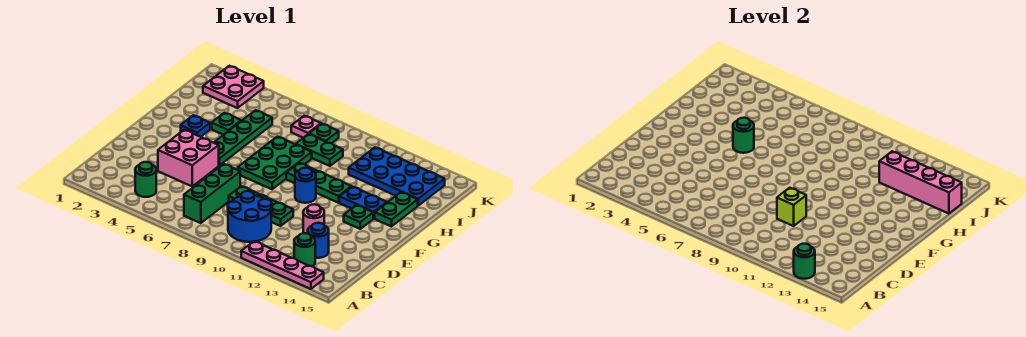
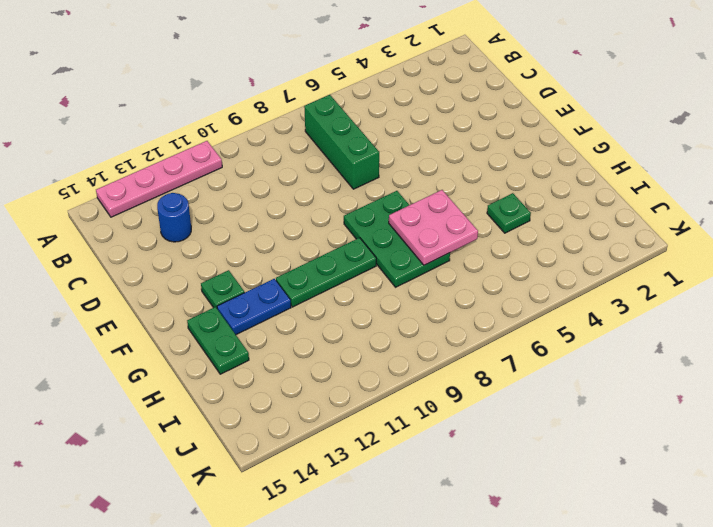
pink plate G6:H7 level 2 -> pink plate J2:K3 level 1
none -> green round brick B4 level 1
none -> blue round brick B9:C10 level 1
none -> green round brick B13 level 1

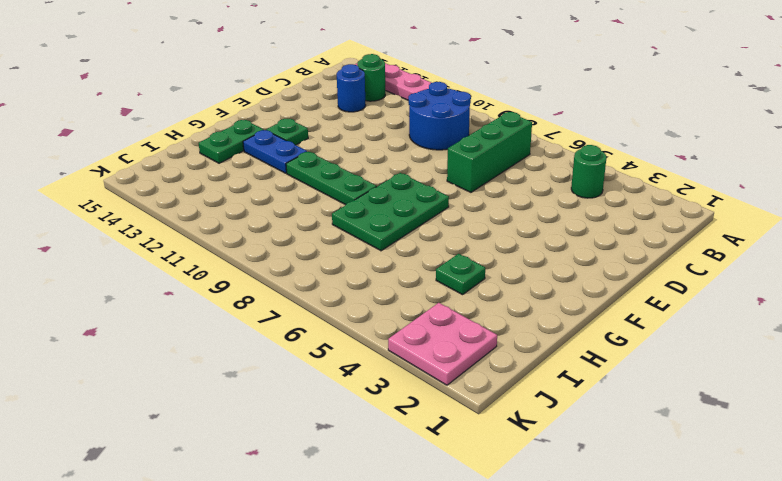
none -> pink brick D4:E5 level 1
none -> green plate D8:D10 level 1
none -> pink round brick D12 level 1

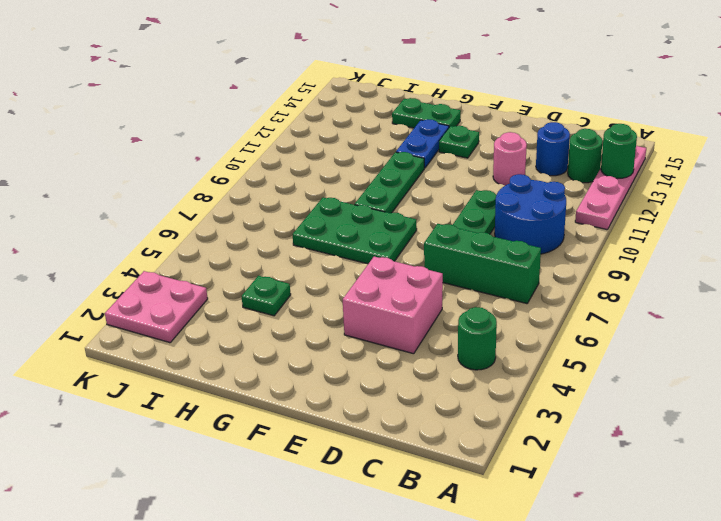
none -> green plate F5:I5 level 1
none -> blue round brick F10 level 1
none -> blue plate G3 level 1

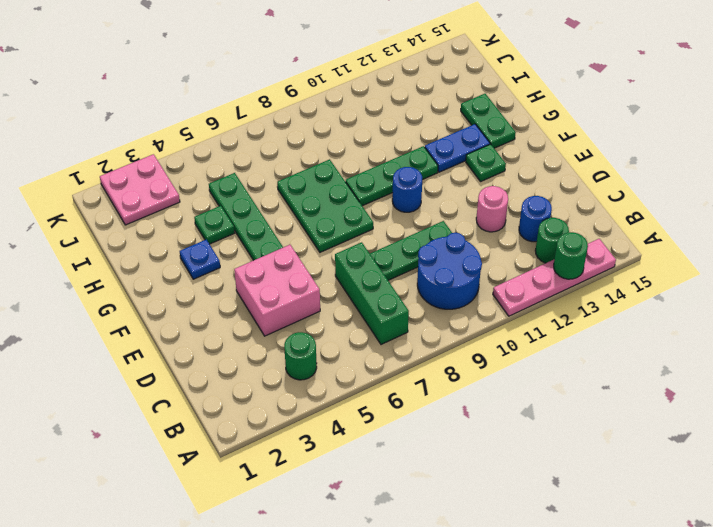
none -> green plate I8:I9 level 1
none -> blue plate I11:J14 level 1
none -> pink plate J7 level 1

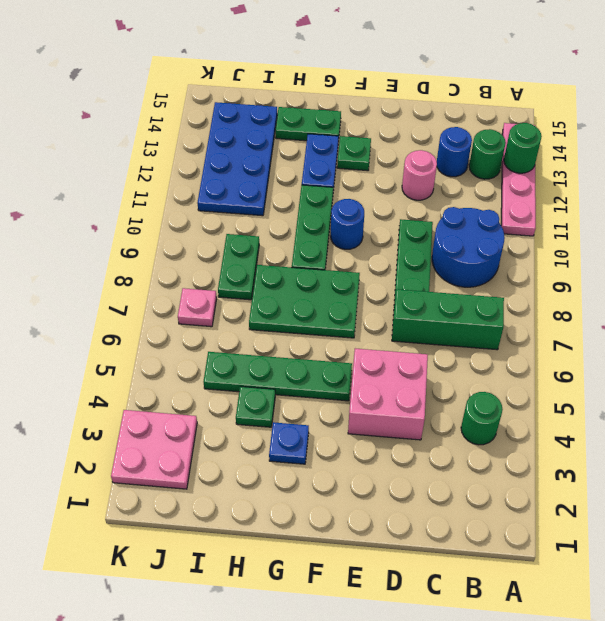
none -> green plate J8 level 1
none -> lime brick D10 level 2
none -> green round brick G5 level 2

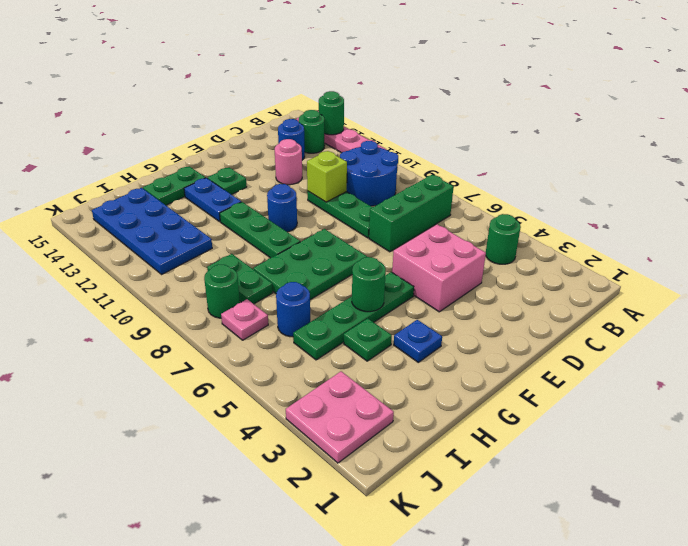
blue round brick I6 level 1 -> none
green round brick J8 level 1 -> green plate J8 level 1
none -> pink brick I12:I15 level 2

